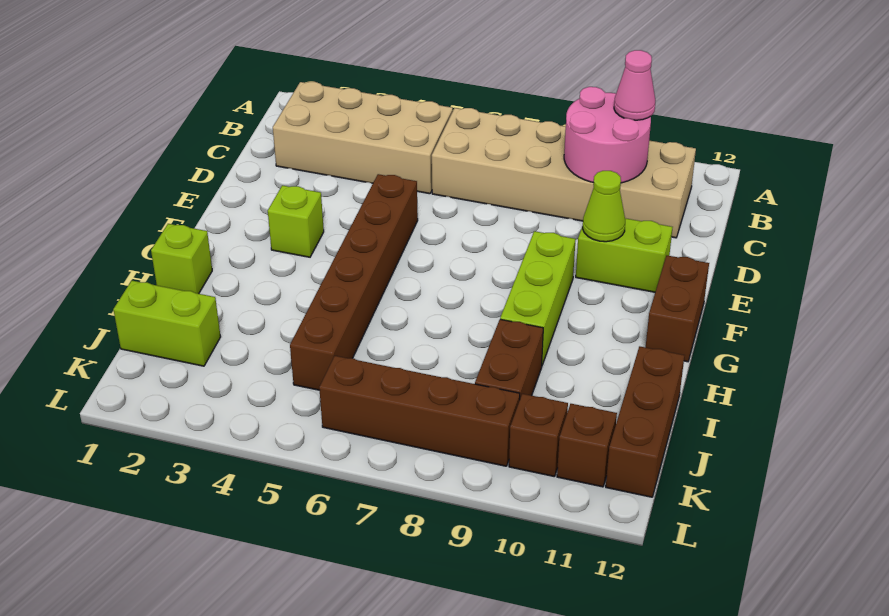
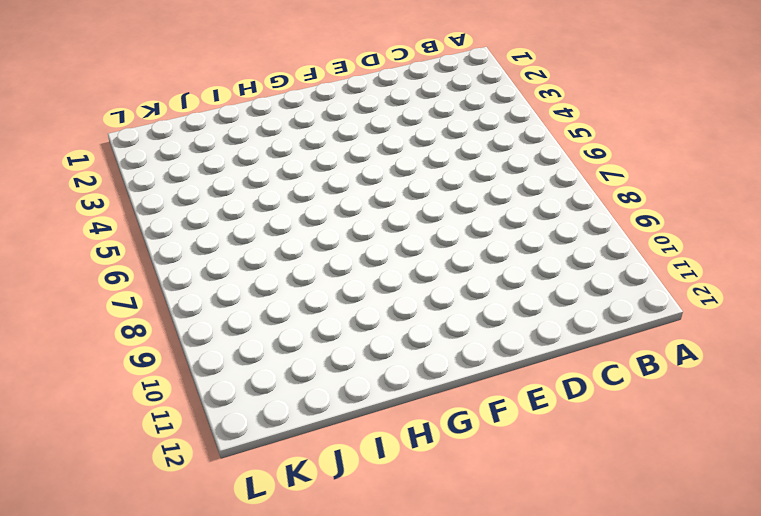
none -> tan brick B2:C5 level 1
none -> tan brick B6:C11 level 1
none -> brown brick E5:J5 level 1

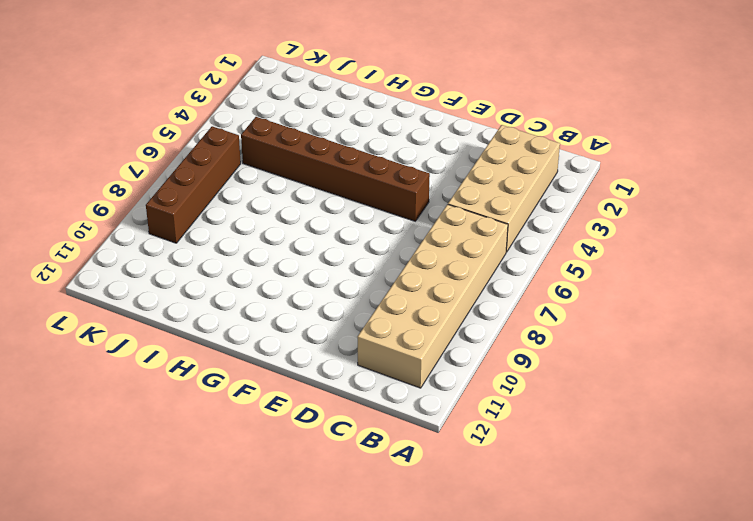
none -> lime brick E10:E11 level 1
none -> lime brick F3 level 1
none -> lime brick F9:H9 level 1

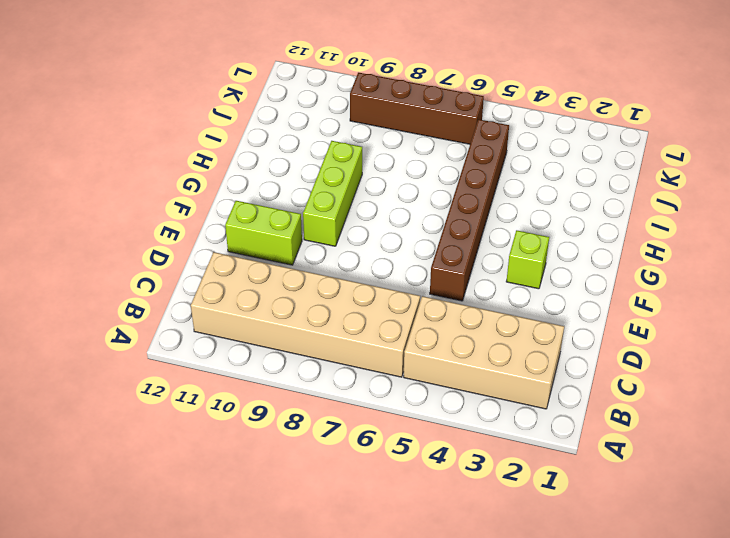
none -> brown brick F12:G12 level 1
none -> lime brick H1 level 1
none -> brown brick I9:J9 level 1

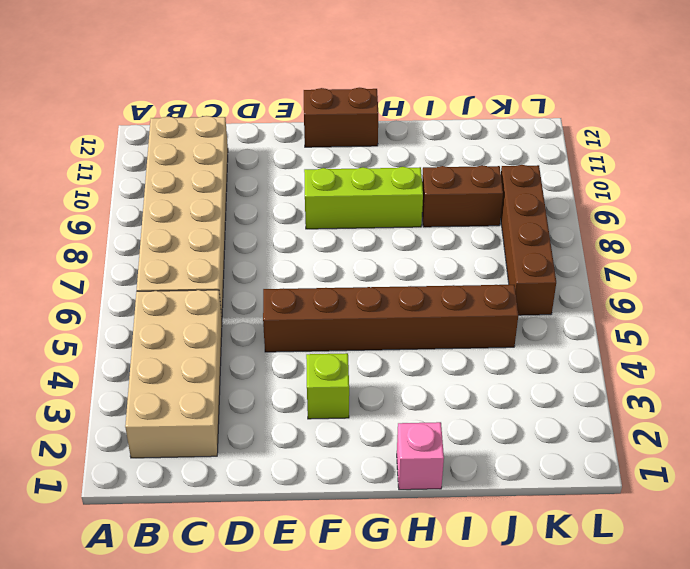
pink brick H1 level 1 -> lime brick H1 level 1
none -> lime brick E10:E11 level 1
none -> brown brick I12:K12 level 1
none -> lime brick J1:J2 level 1

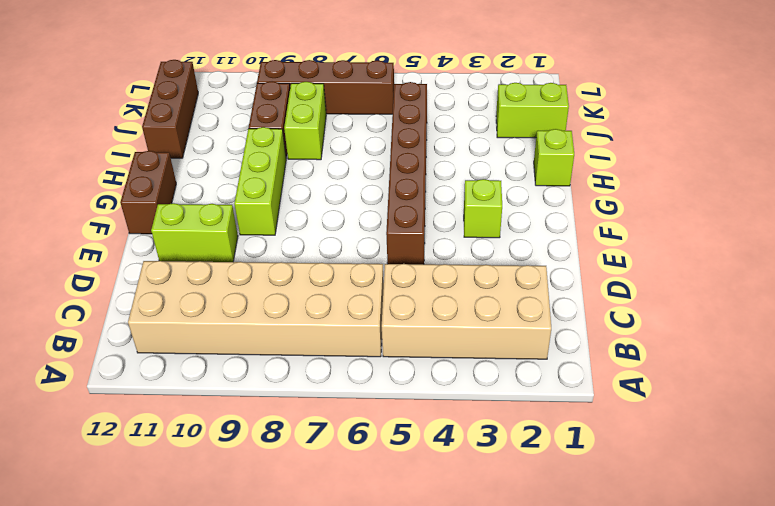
lime brick I8:J8 level 1 -> none
none -> brown brick K10 level 1
none -> brown brick K11 level 1
none -> pink round brick B9:C10 level 2

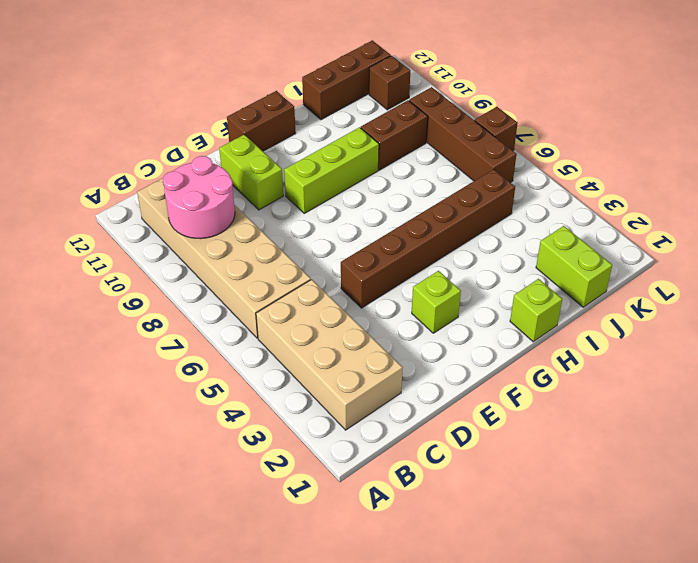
brown brick L7 level 1 -> brown brick K10 level 1
none -> lime cone E10 level 2
none -> pink cone B10 level 3

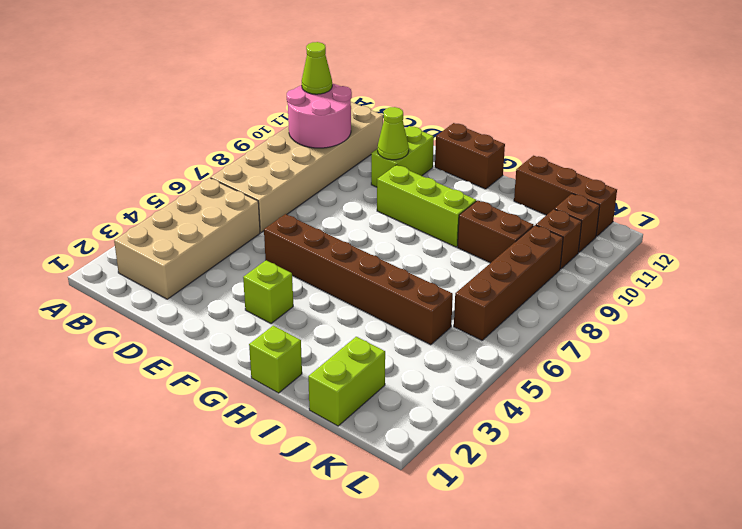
lime cone B10 level 3 -> pink cone B10 level 3

